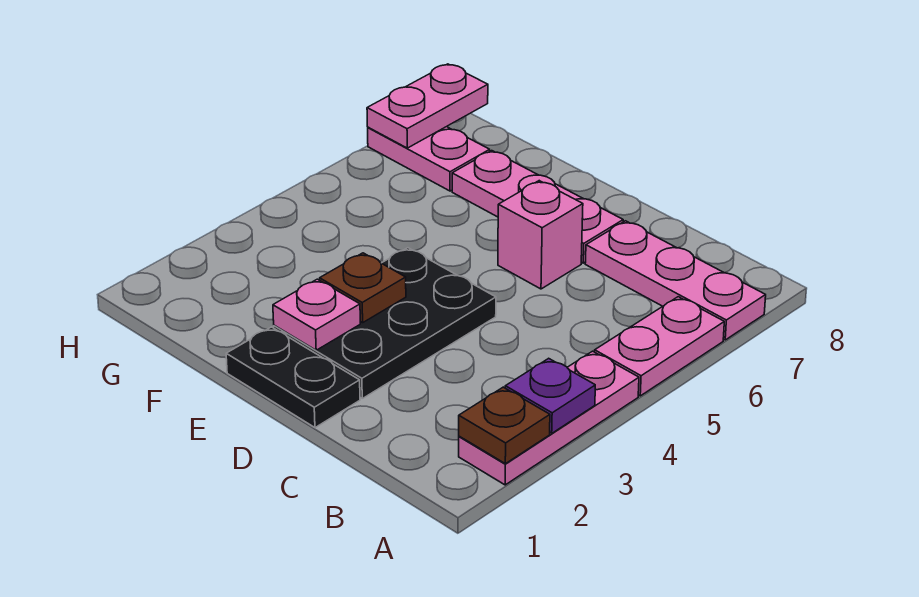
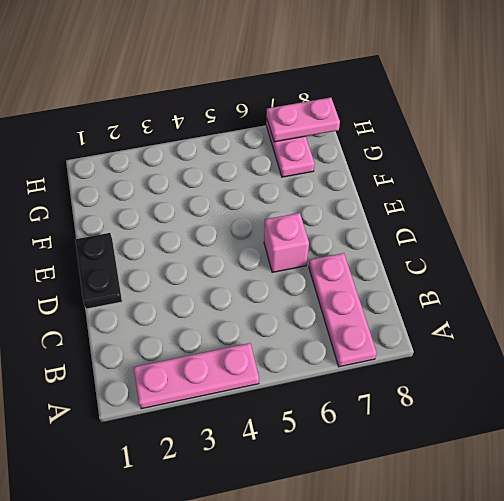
none -> pink plate A5:A6 level 1
none -> black plate D2:E4 level 1
none -> pink plate D7:F7 level 1

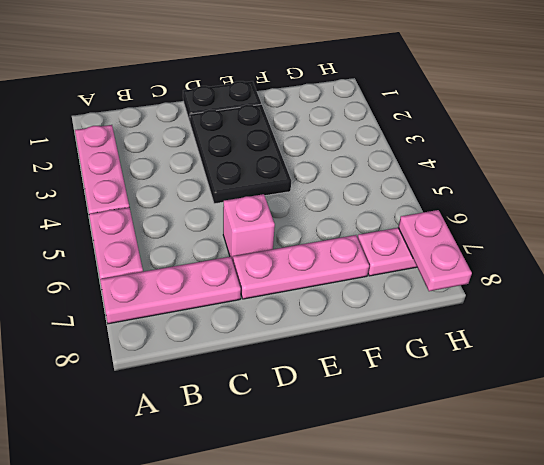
none -> brown plate A2 level 2
none -> purple plate A3 level 2
none -> pink plate E2 level 2

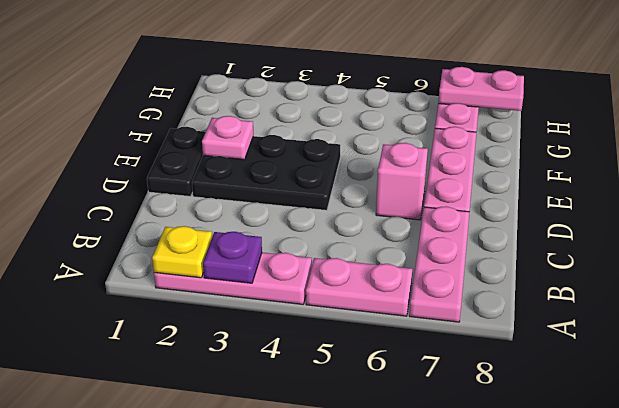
yellow plate A2 level 2 -> brown plate A2 level 2
none -> brown plate E3 level 2

